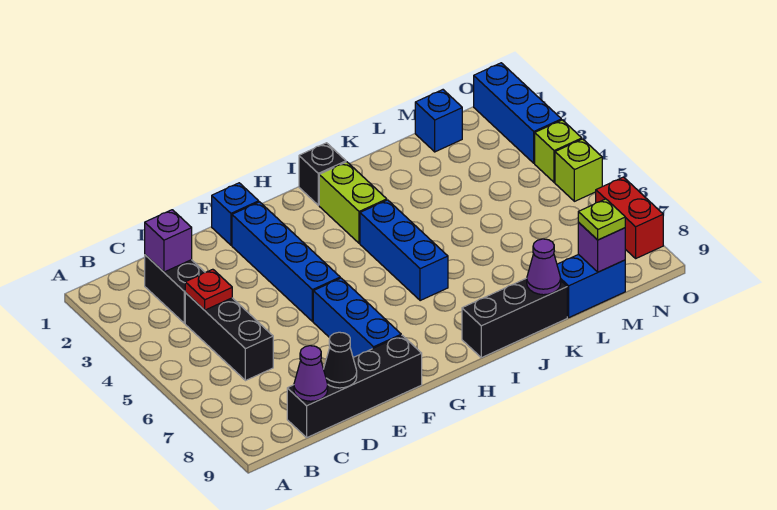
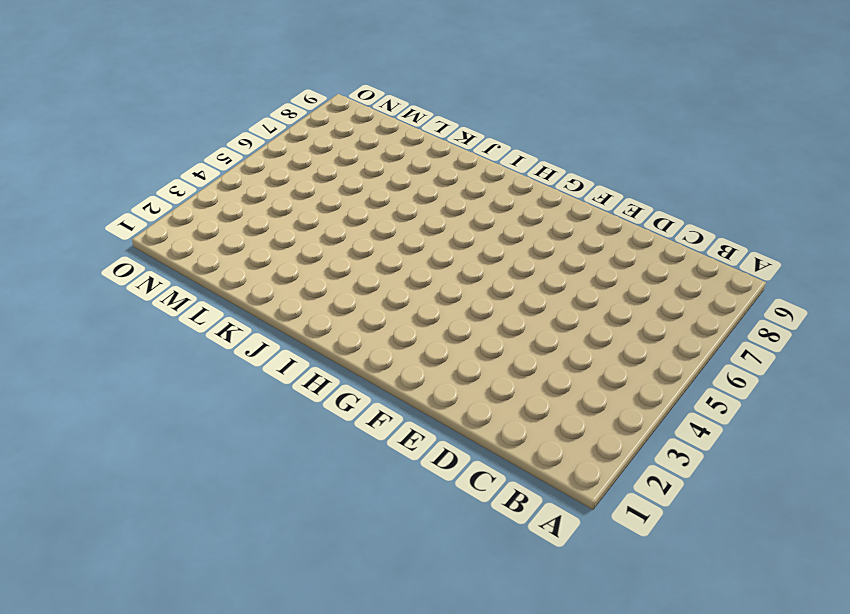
none -> black brick C2:C3 level 1
none -> black brick C4:C6 level 1
none -> black brick C9:F9 level 1

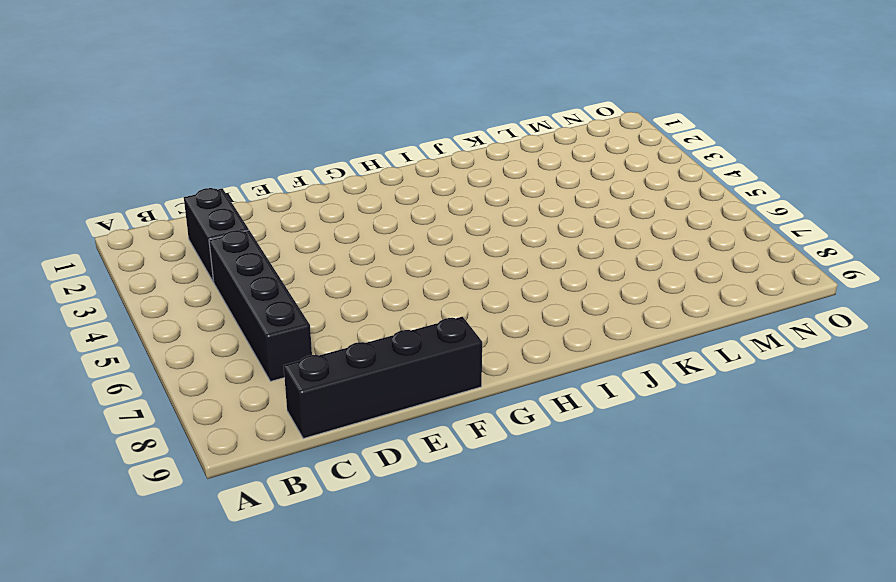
black brick C4:C7 level 1 -> black brick C4:C6 level 1
none -> blue brick F1 level 1
none -> blue brick F2:F5 level 1
none -> blue brick F6:F8 level 1

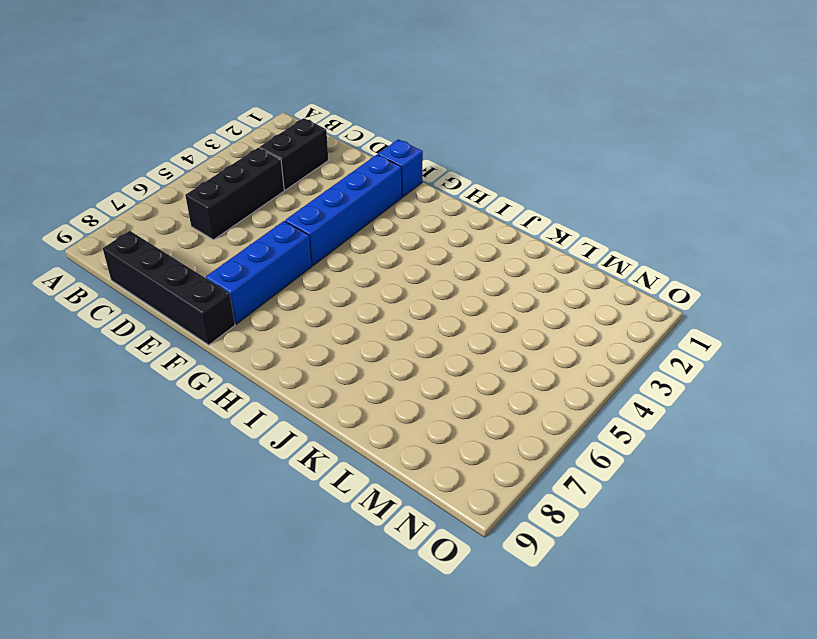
none -> black brick I1 level 1
none -> lime brick I2:I3 level 1
none -> blue brick I4:I6 level 1

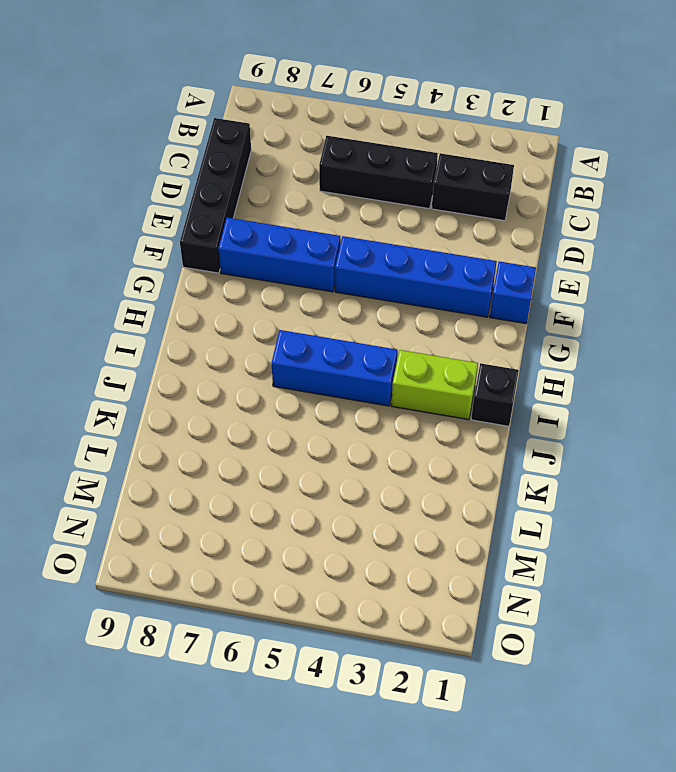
none -> black brick I9:K9 level 1
none -> blue brick L9:M9 level 1
none -> blue brick M1 level 1

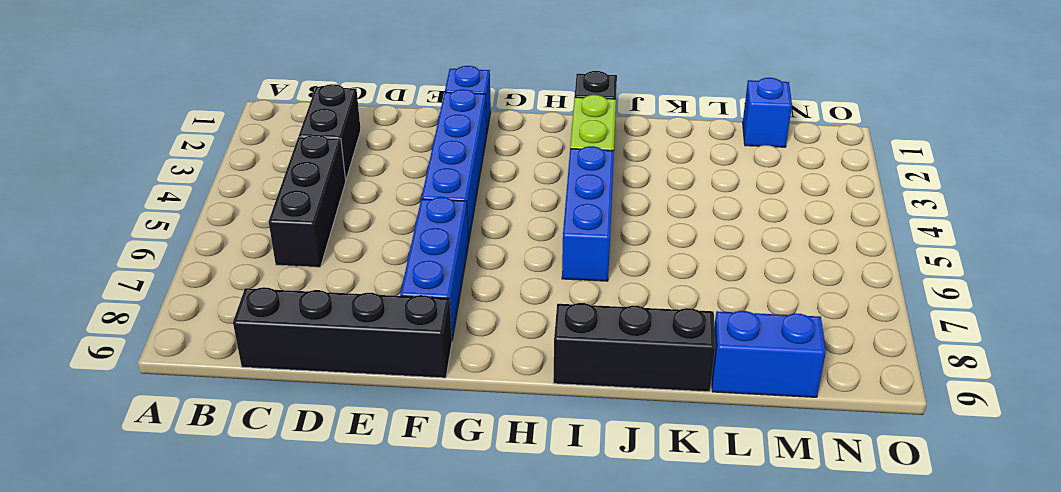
none -> blue brick O1:O3 level 1
none -> lime brick O4 level 1
none -> lime brick O5 level 1

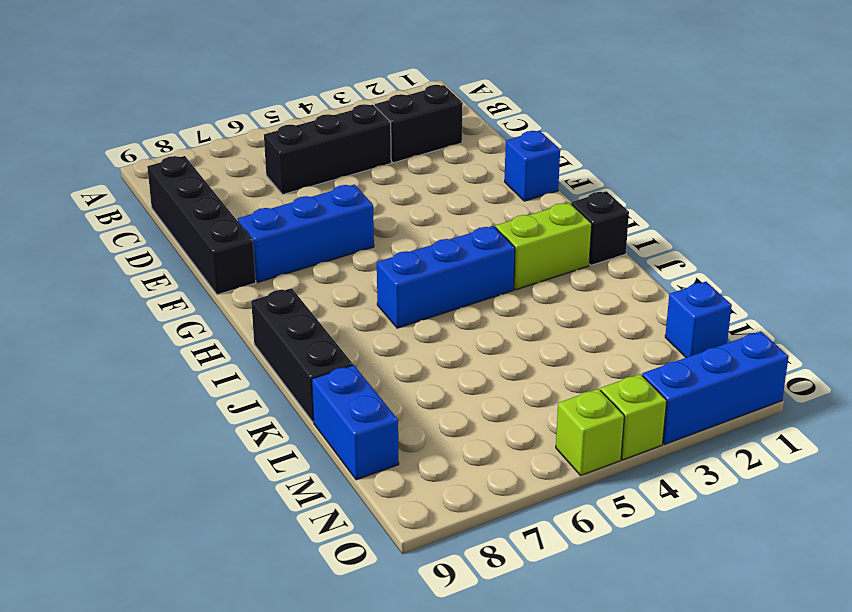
none -> blue brick F2:F5 level 1
none -> red brick O7:O8 level 1
none -> purple brick C2 level 2

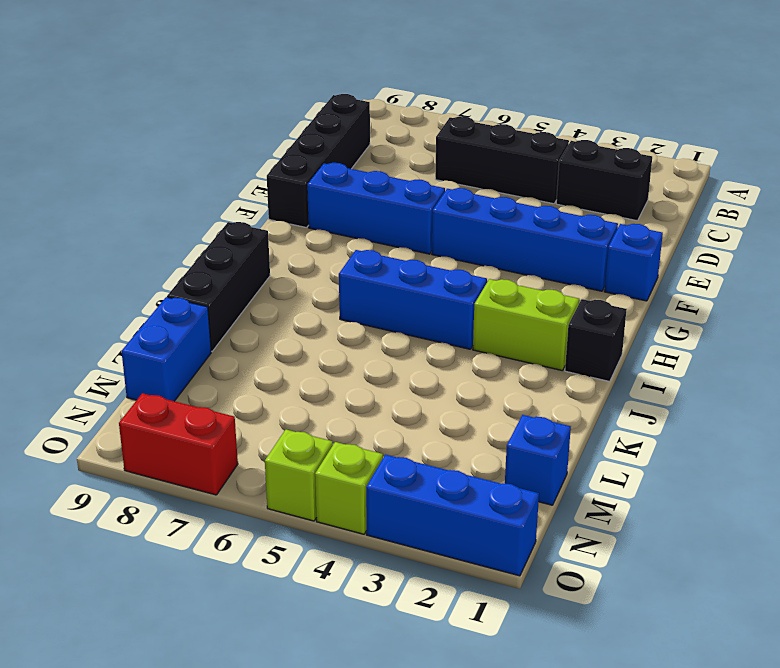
none -> purple brick C2 level 2
none -> red plate C4 level 2
none -> purple cone C9 level 2

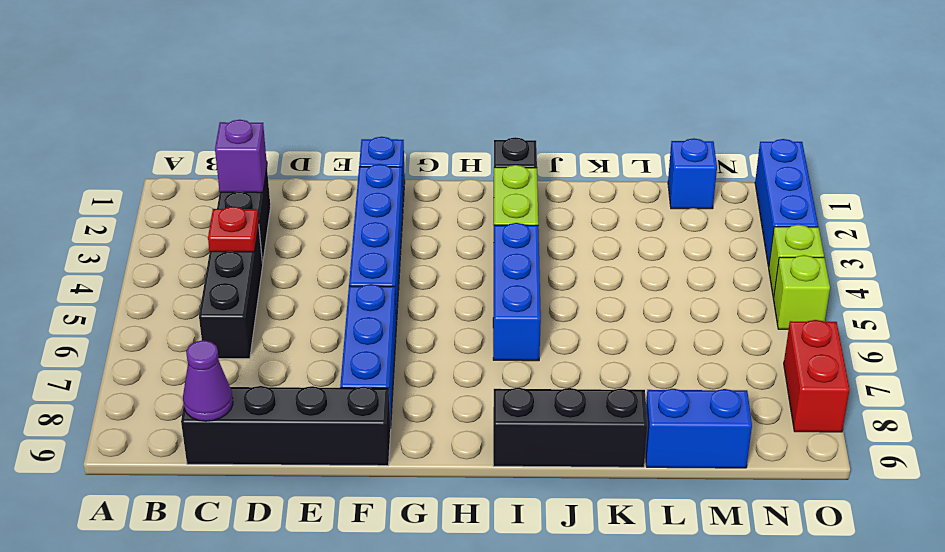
none -> black cone D9 level 2
none -> purple cone K9 level 2
none -> purple brick M9 level 2

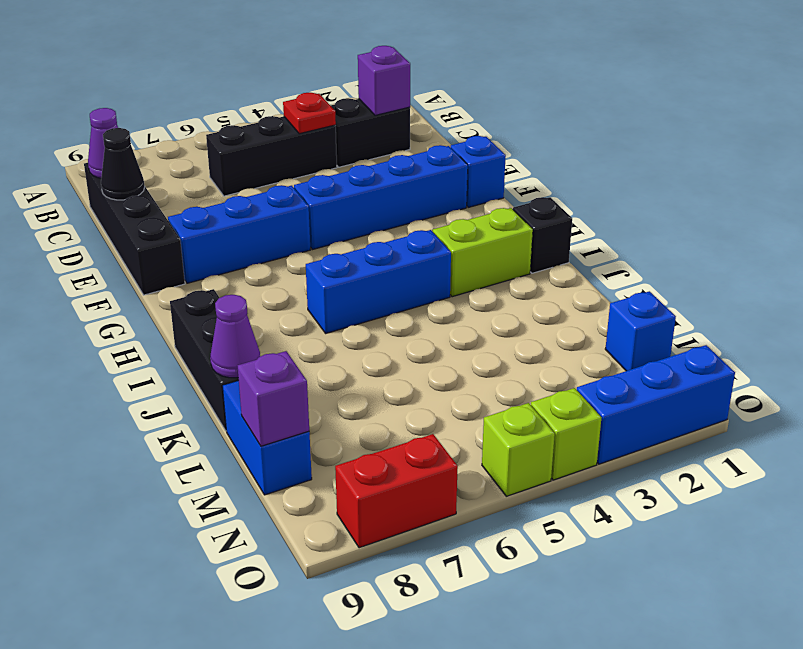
none -> lime plate M9 level 3

